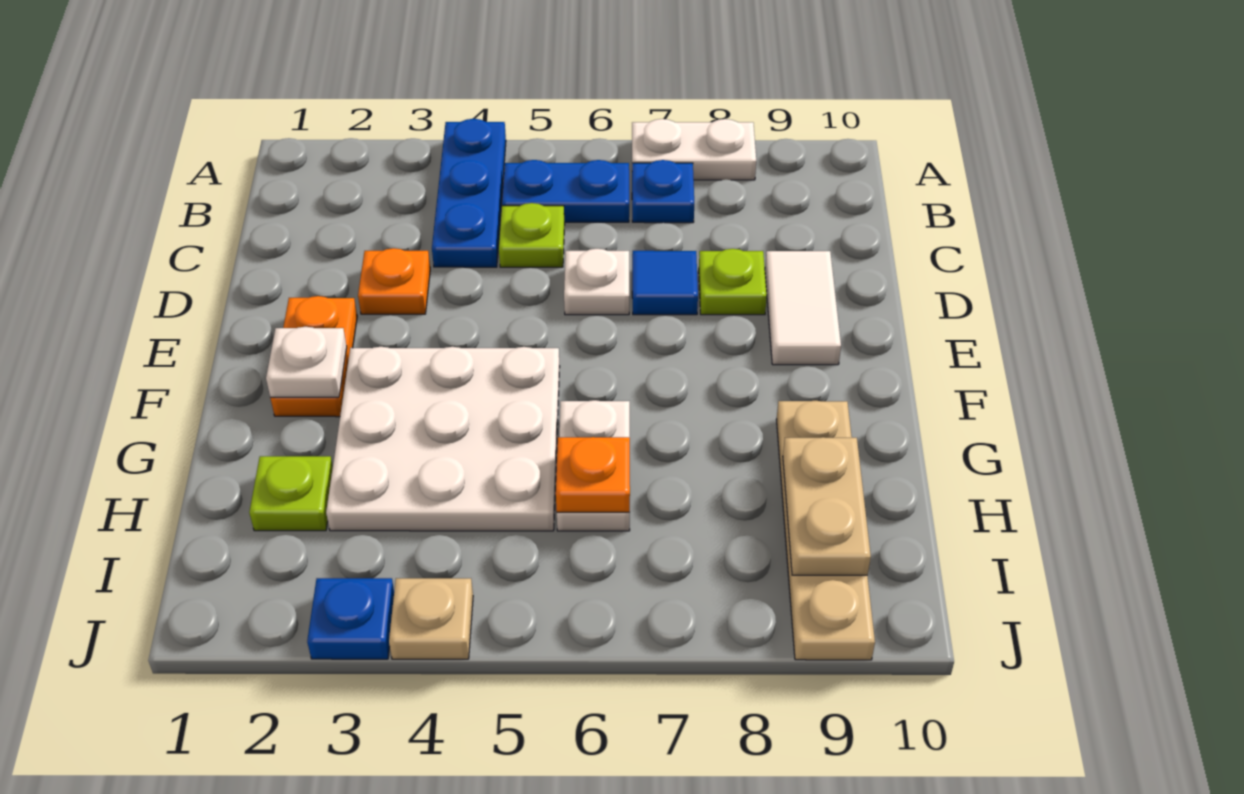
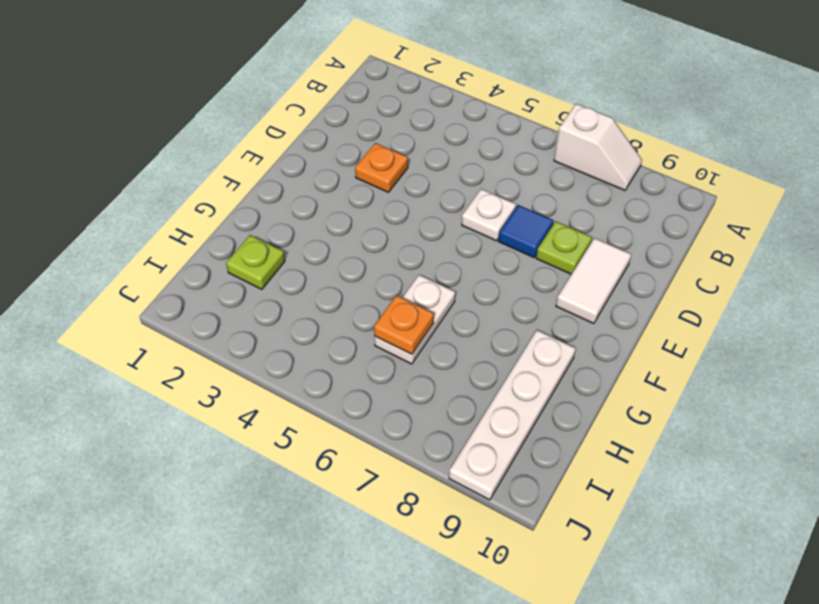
white slope A7:A8 level 1 top 7 -> white plate A7:A8 level 1
white plate G9:J9 level 1 -> tan plate G9:J9 level 1
none -> blue plate A4:C4 level 1
none -> blue plate B5:B6 level 1
none -> blue plate B7 level 1

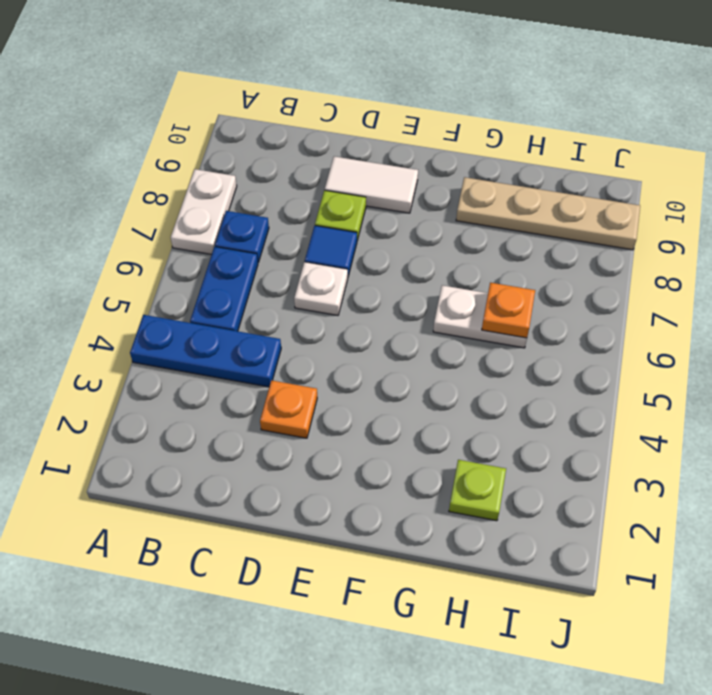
none -> lime plate C5 level 1
none -> orange plate E2:F2 level 1
none -> white plate F3:H5 level 1

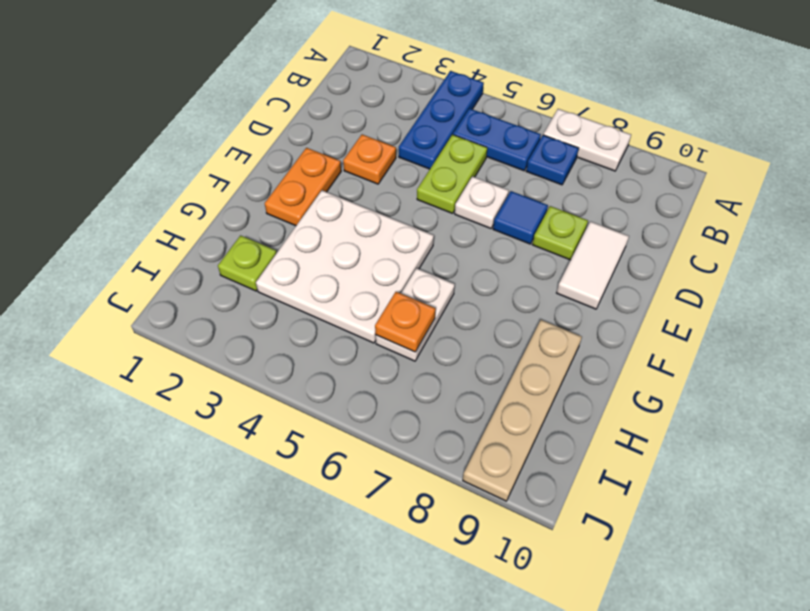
lime plate C5:D5 level 1 -> lime plate C5 level 1
none -> blue plate J3 level 1
none -> tan plate J4 level 1
none -> white plate F2 level 2

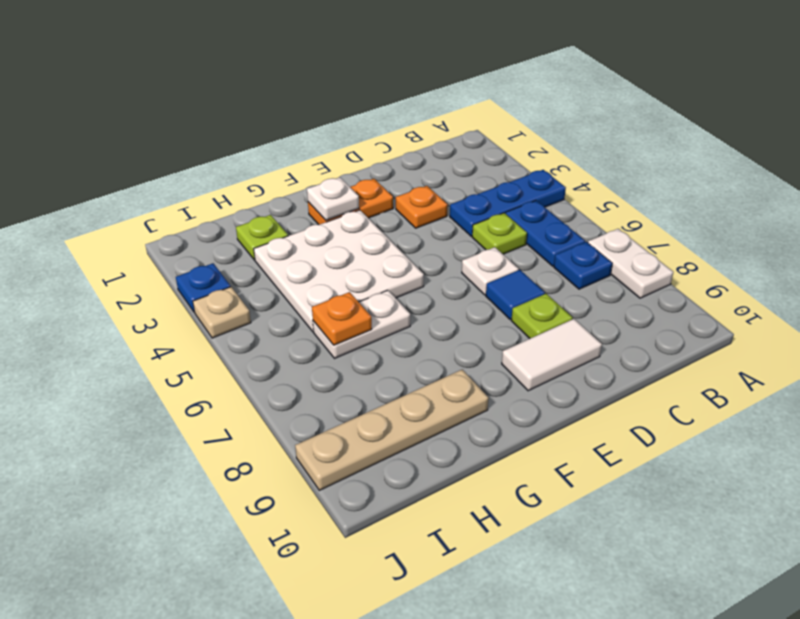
none -> tan plate H9:I9 level 2

